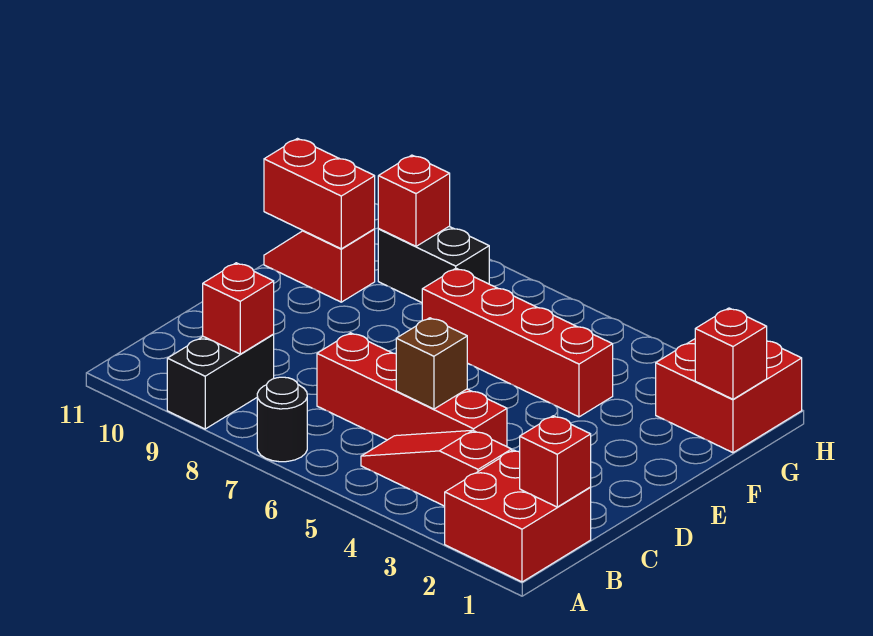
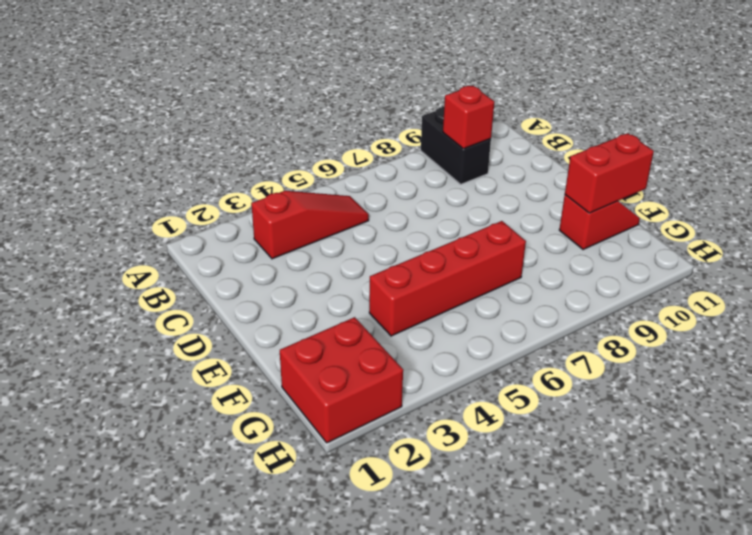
none -> red brick A1:B2 level 1
none -> black round brick A7 level 1
none -> red brick C4:C7 level 1

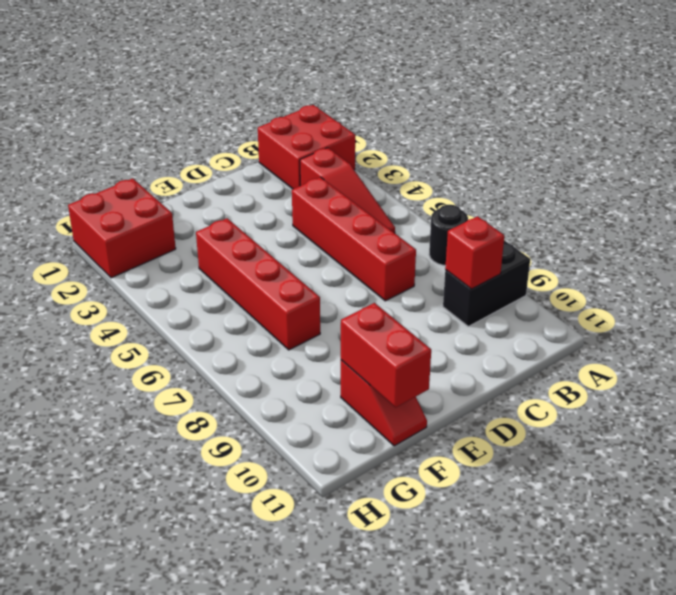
none -> black brick G8:G9 level 1
none -> red brick B1 level 2
none -> brown brick C5 level 2

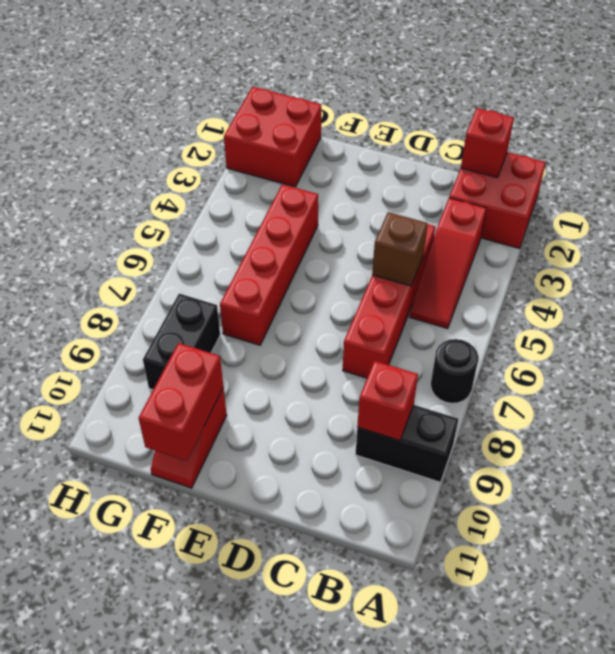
none -> red brick G1 level 2
none -> red brick G9 level 2

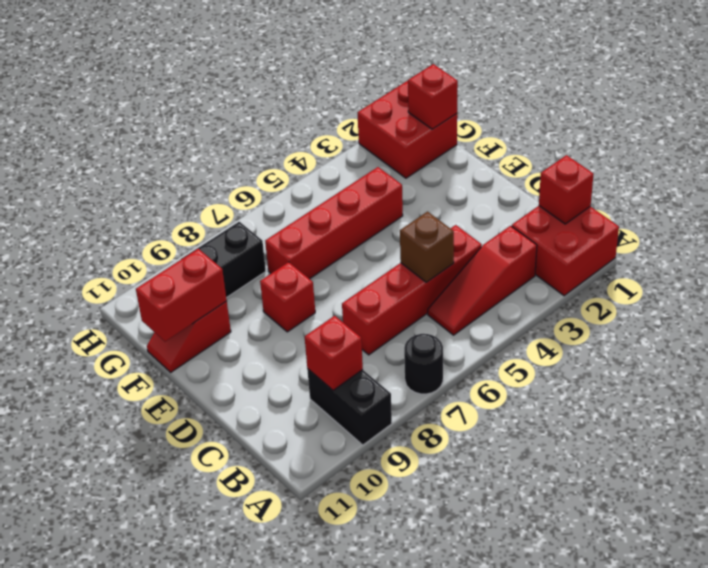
red brick E8 level 1 -> red brick G9 level 2

